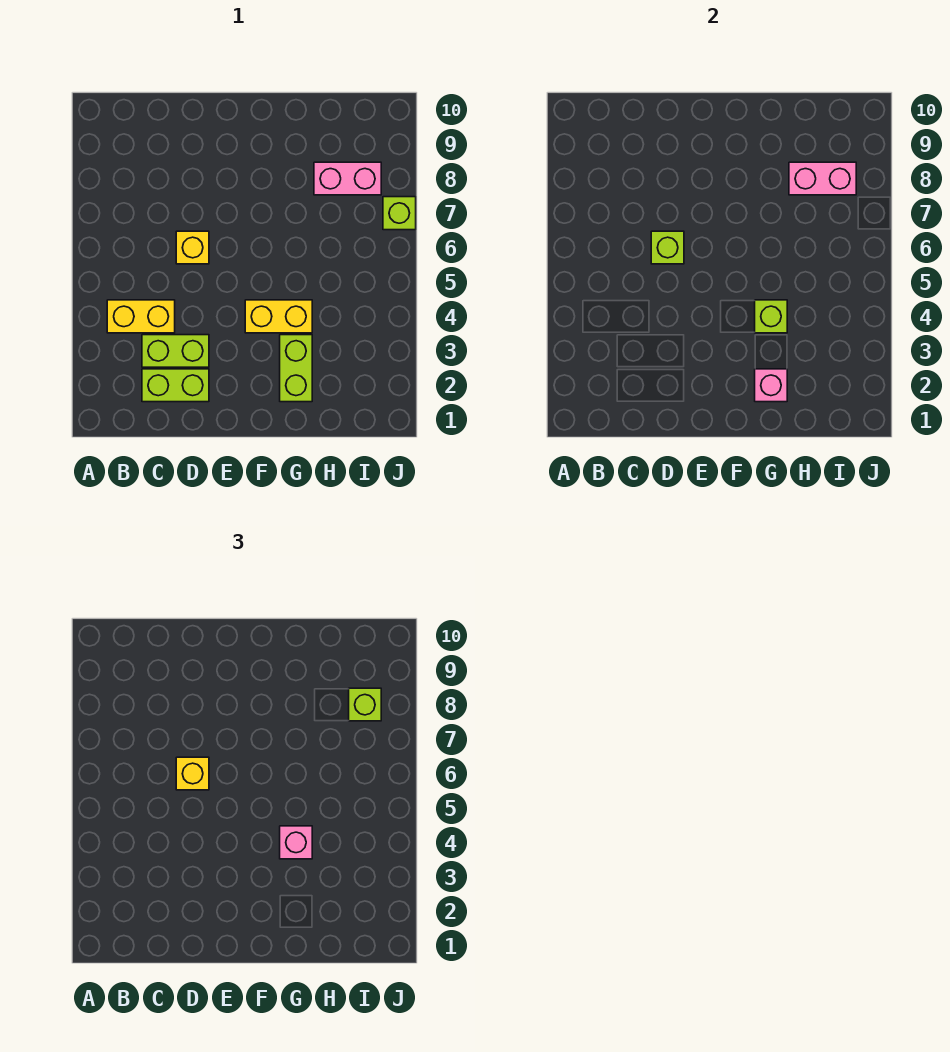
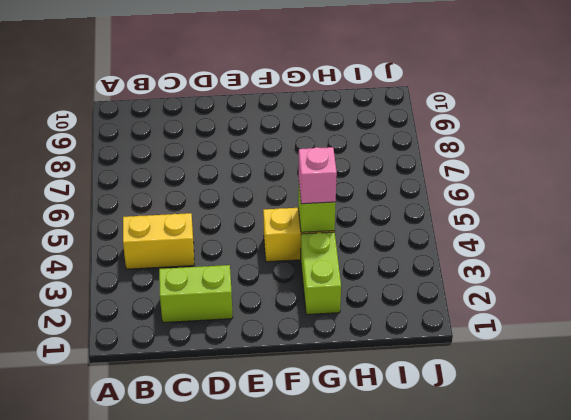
none -> lime brick C3:D3 level 1
none -> yellow brick D6 level 1
none -> pink brick H8:I8 level 1

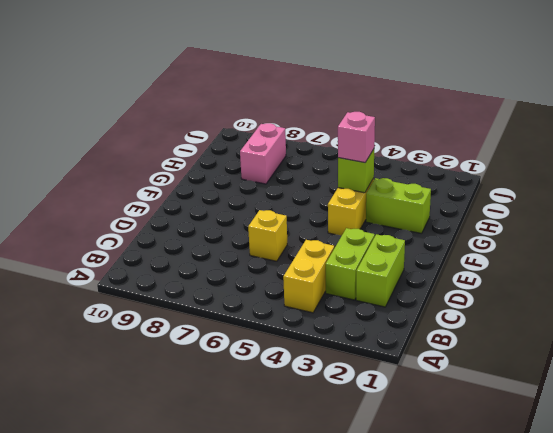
none -> lime brick J7 level 1
none -> lime brick D6 level 2
none -> pink brick G2 level 2

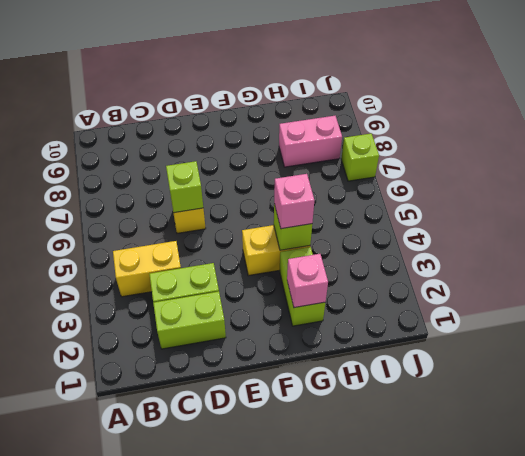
none -> pink brick H8:I8 level 2
none -> yellow brick D6 level 3
none -> lime brick I8 level 3

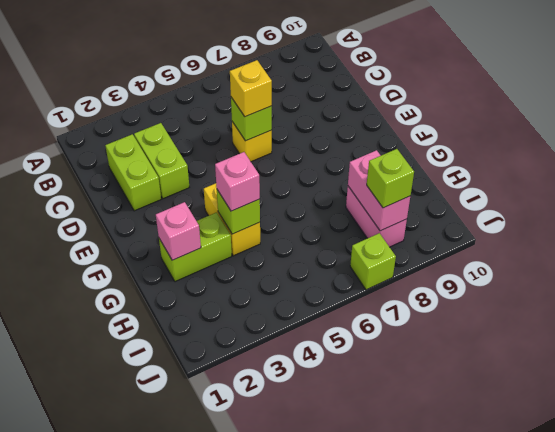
none -> yellow brick B4:C4 level 1

